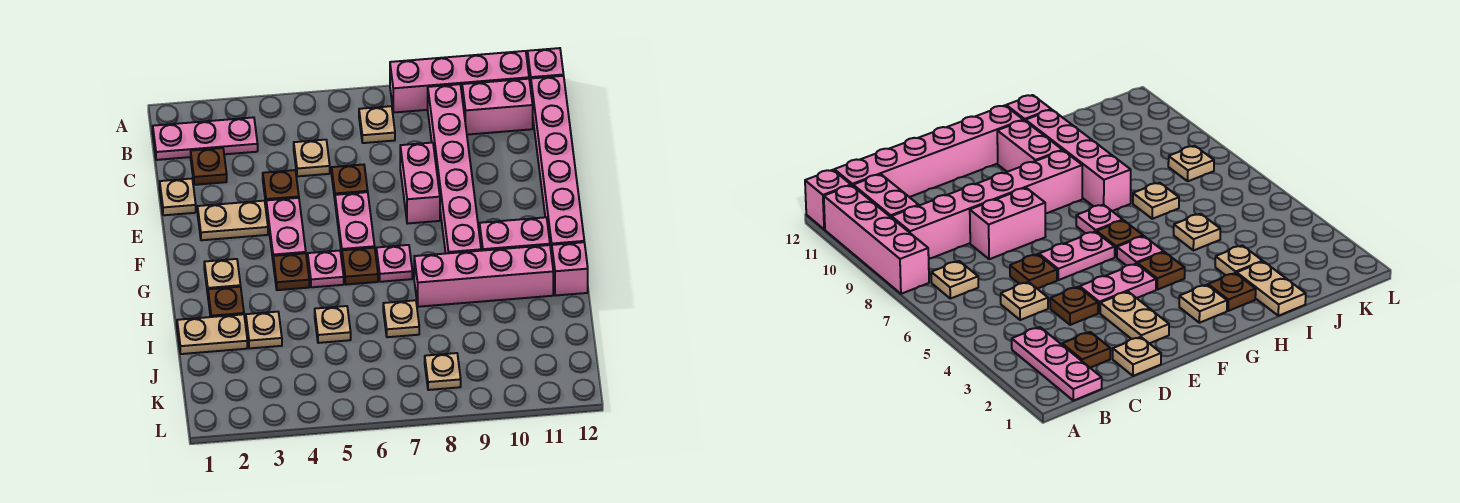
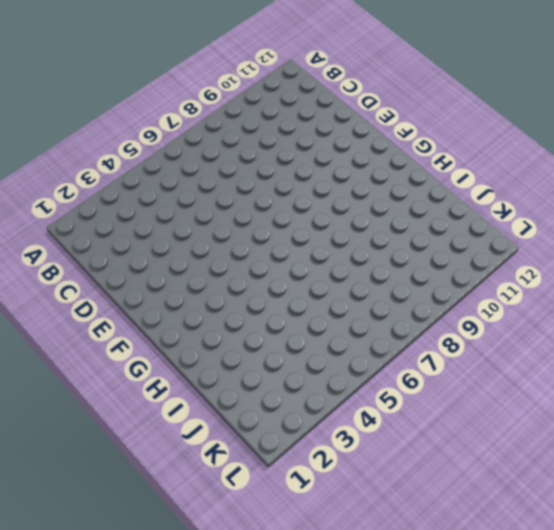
none -> pink brick A8:A11 level 1
none -> pink brick A12 level 1
none -> pink plate B1:B3 level 1
none -> tan plate B7 level 1

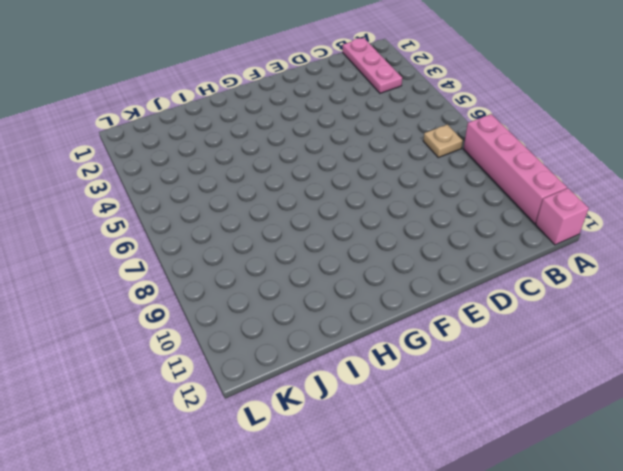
none -> pink brick B9:G9 level 1
none -> pink brick B10:B11 level 1
none -> pink brick B12:G12 level 1
none -> brown plate C2 level 1

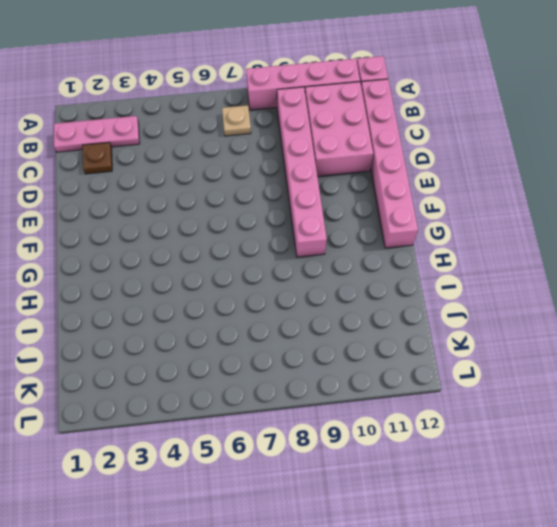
pink brick B10:D11 level 1 -> pink brick B10:B11 level 1
none -> tan plate C5 level 1
none -> tan plate D1 level 1
none -> brown plate D4 level 1
none -> brown plate D6 level 1

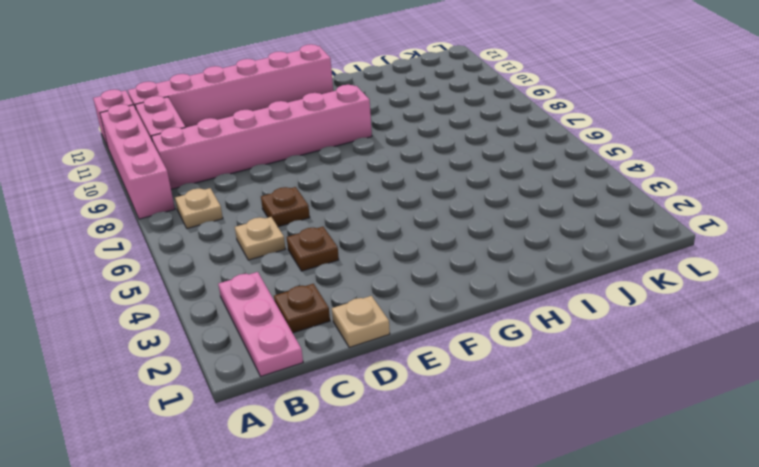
none -> pink brick D8:E8 level 1
none -> tan plate E2:E3 level 1
none -> pink plate E4:F4 level 1
none -> pink plate E6:F6 level 1

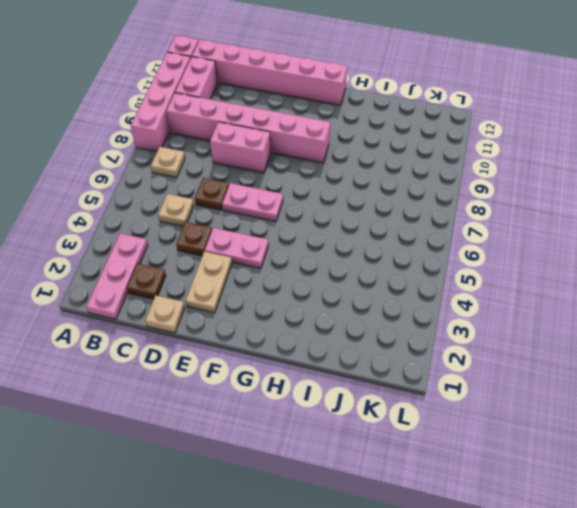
none -> tan plate G2 level 1
none -> brown plate G4 level 1
none -> pink plate G5 level 1
none -> brown plate G6 level 1

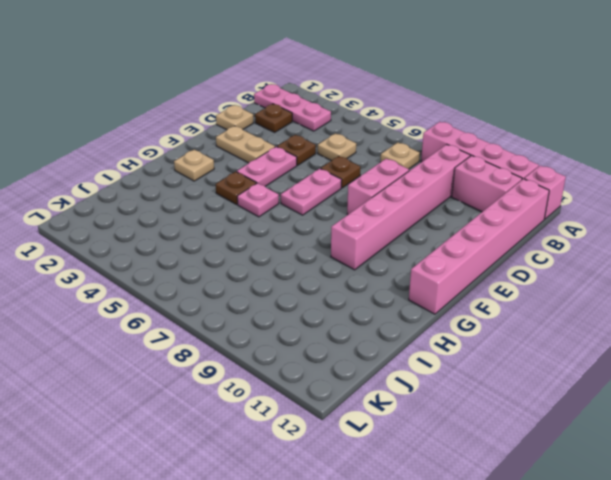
none -> brown plate G6 level 1
none -> pink plate G7 level 1
none -> pink brick G10:G11 level 1
none -> brown plate H2 level 1

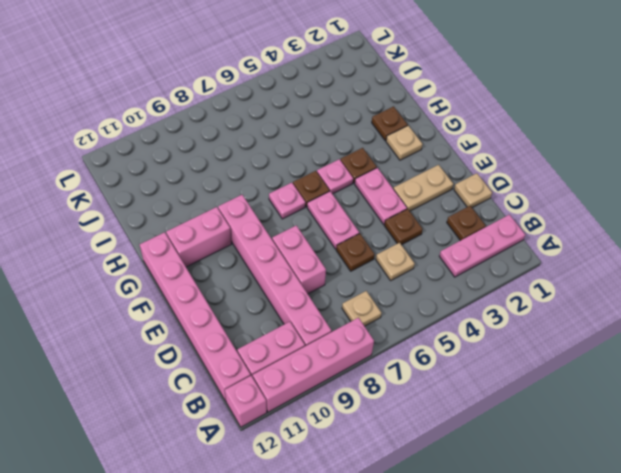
none -> pink brick H8:H11 level 1
none -> pink brick H12 level 1
none -> tan plate I1:I2 level 1
none -> tan plate I3 level 1

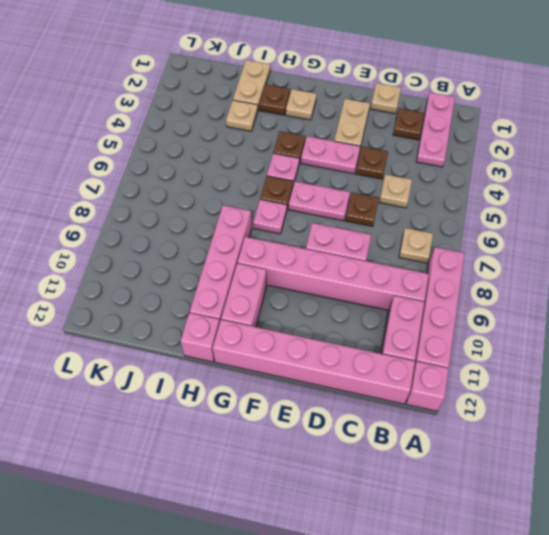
none -> tan plate I5 level 1
none -> tan plate I7 level 1
none -> tan plate K8 level 1

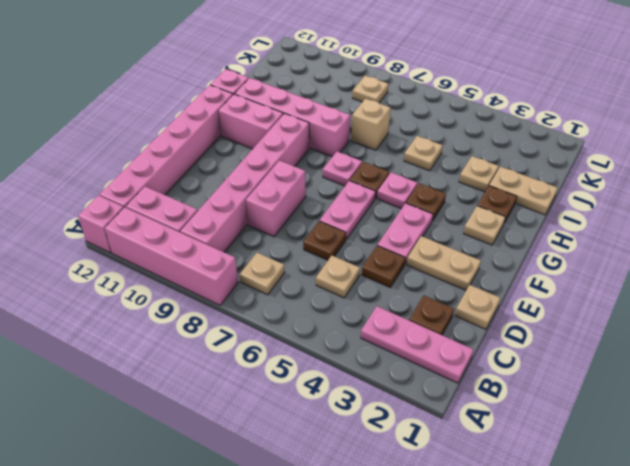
tan brick I7 level 1 -> tan plate I7 level 1

